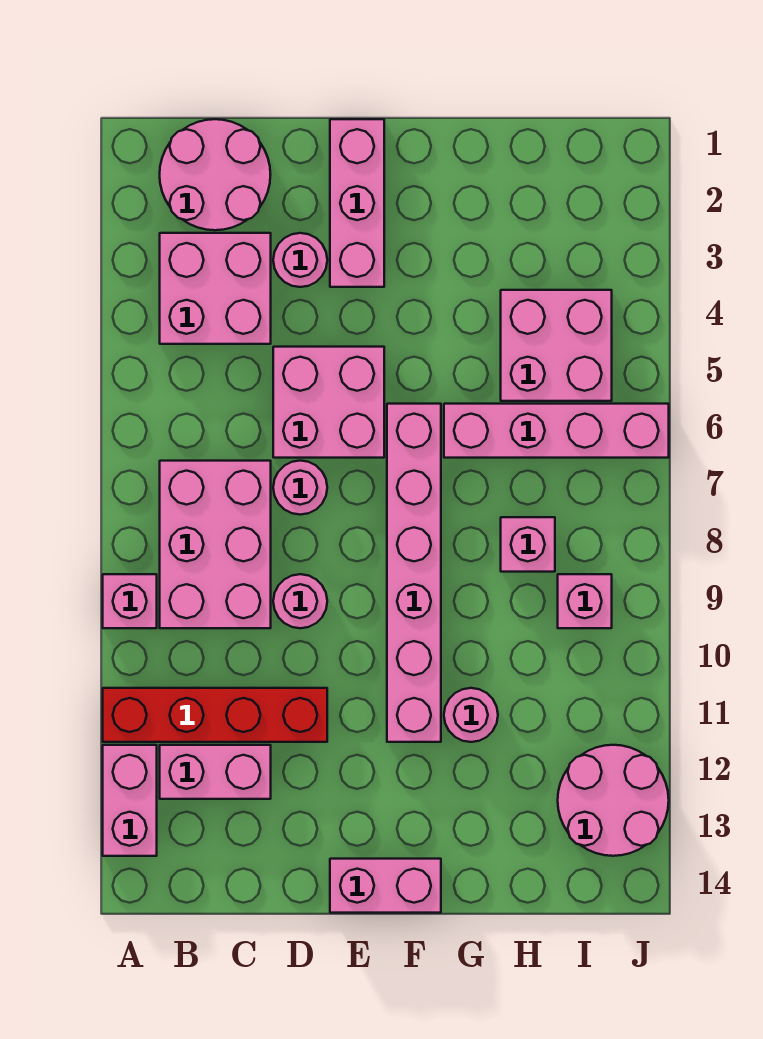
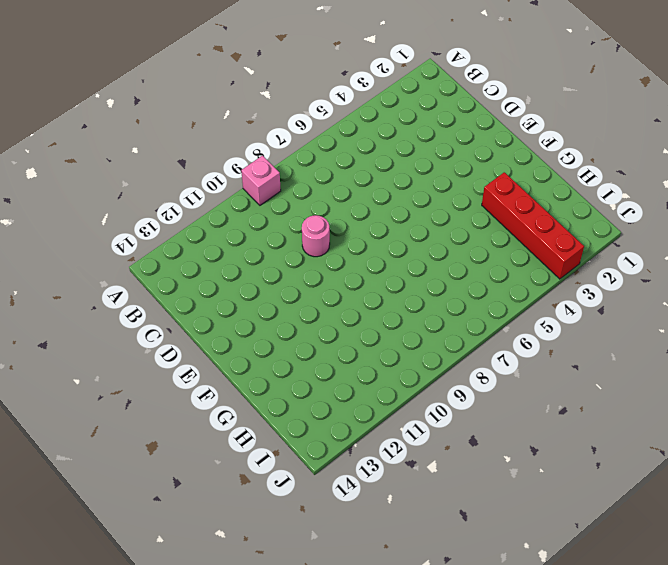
red brick G3:J3 level 1 -> red brick A11:D11 level 1
none -> pink brick A12:A13 level 1
none -> pink round brick B1:C2 level 1
none -> pink brick B3:C4 level 1

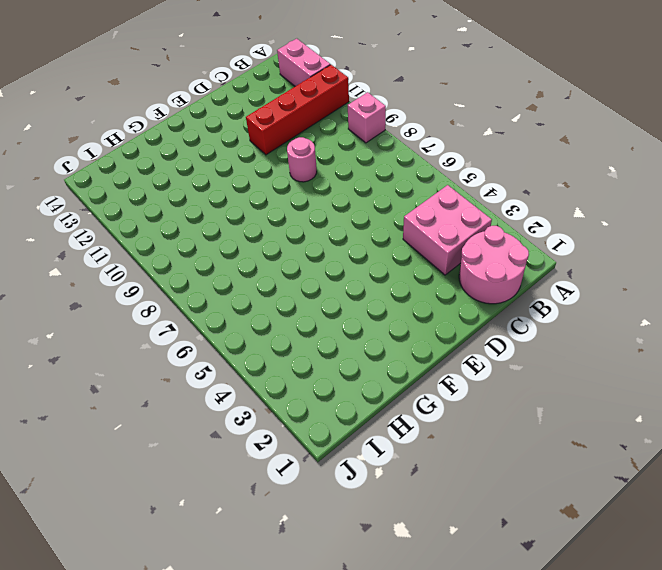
none -> pink brick B7:C9 level 1
none -> pink brick B12:C12 level 1
none -> pink round brick D3 level 1

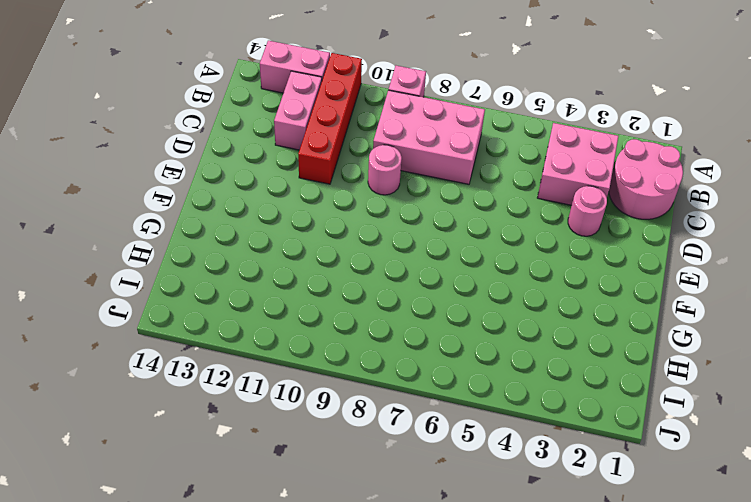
none -> pink brick D5:E6 level 1
none -> pink round brick D7 level 1
none -> pink brick E1:E3 level 1

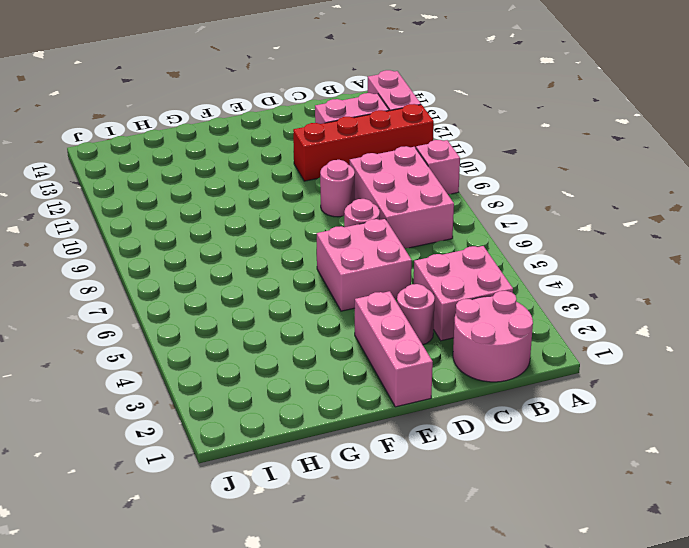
none -> pink brick E14:F14 level 1
none -> pink brick F6:F11 level 1
none -> pink brick G6:J6 level 1

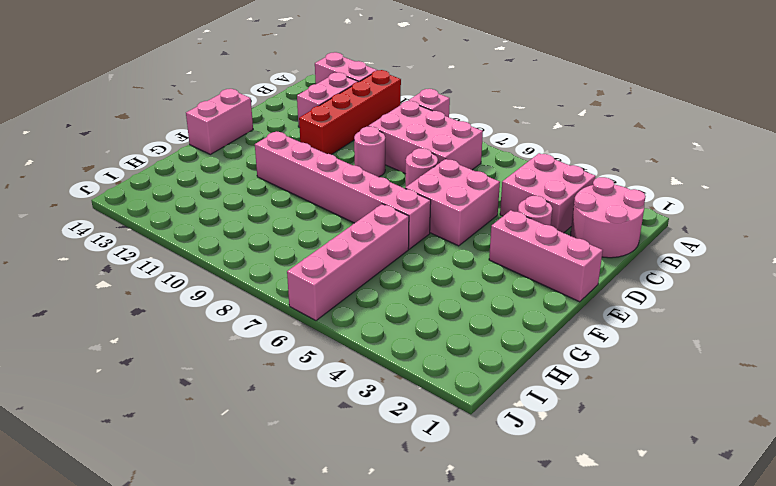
none -> pink round brick G11 level 1
none -> pink brick H4:I5 level 1
none -> pink brick H8 level 1

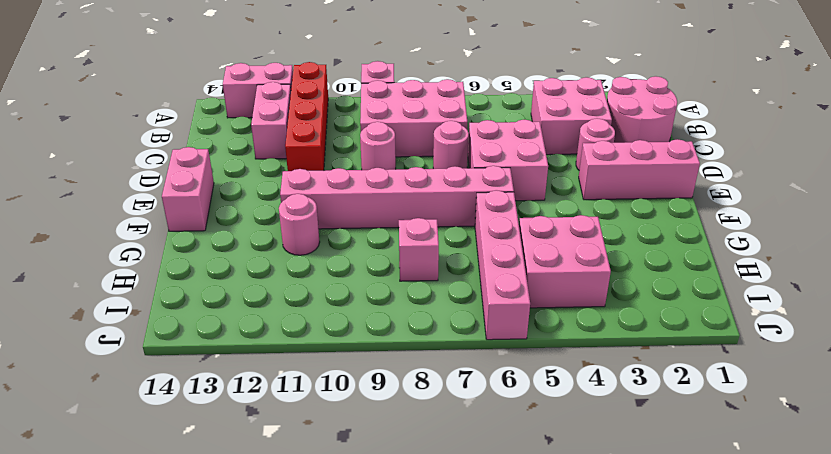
none -> pink brick I9 level 1
none -> pink round brick I12:J13 level 1

